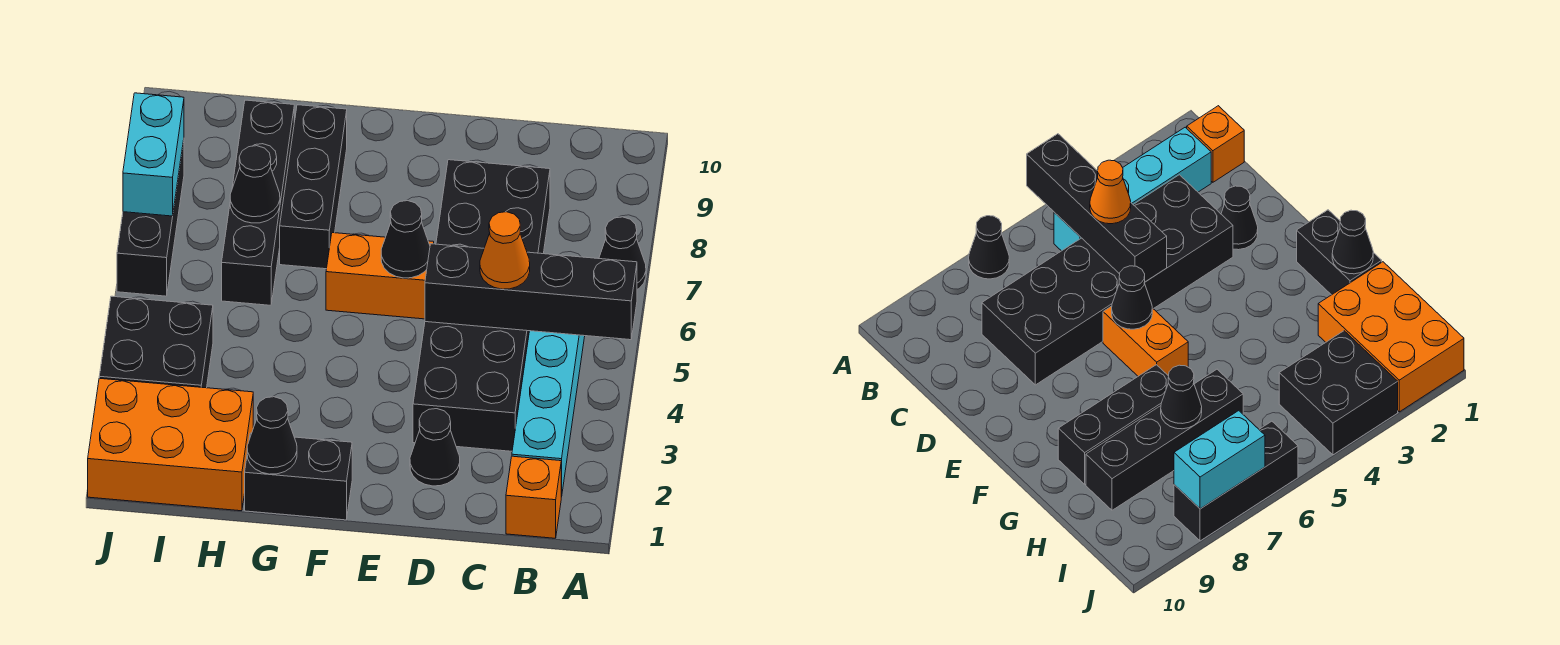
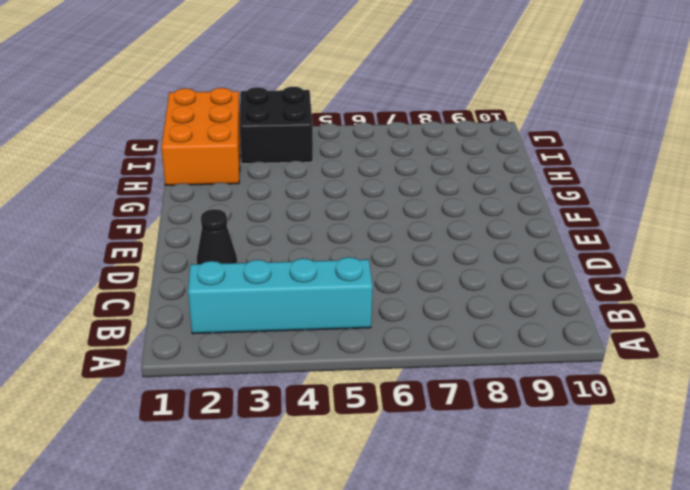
none -> black cone A7 level 1
none -> orange brick B1 level 1
none -> black brick C3:D8 level 1

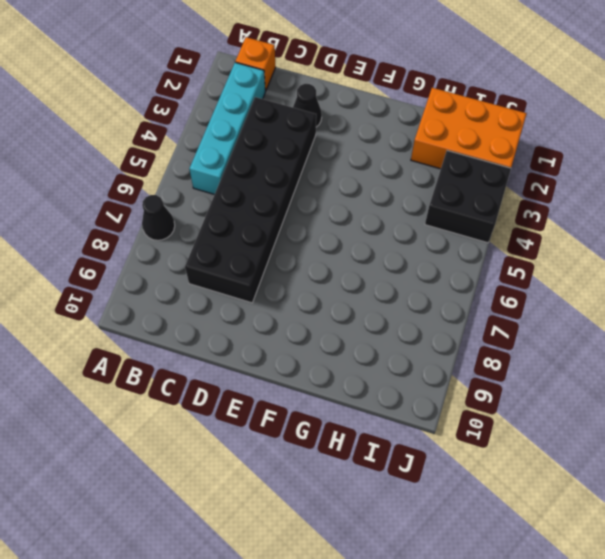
none -> orange brick E6:F6 level 1
none -> black brick F1:G1 level 1
none -> black brick G7:G9 level 1

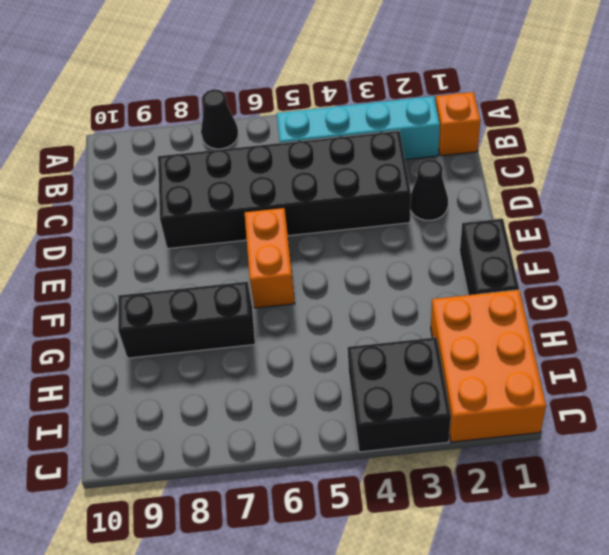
none -> black brick H6:H9 level 1
none -> black brick J6:J8 level 1
none -> black brick A5:D5 level 2

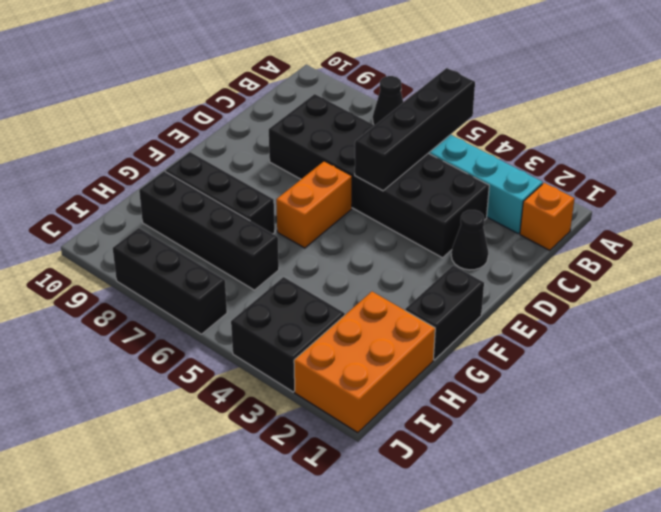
none -> black cone E6 level 2
none -> black cone G1 level 2
none -> black cone H7 level 2

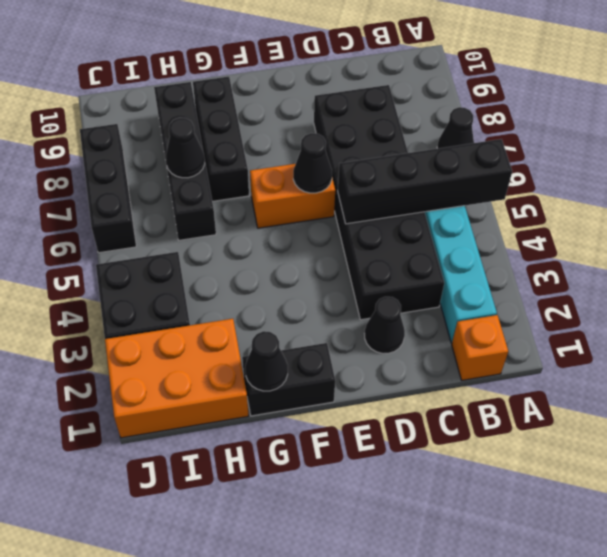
none -> cyan brick J7:J8 level 2
none -> orange cone C5 level 3

